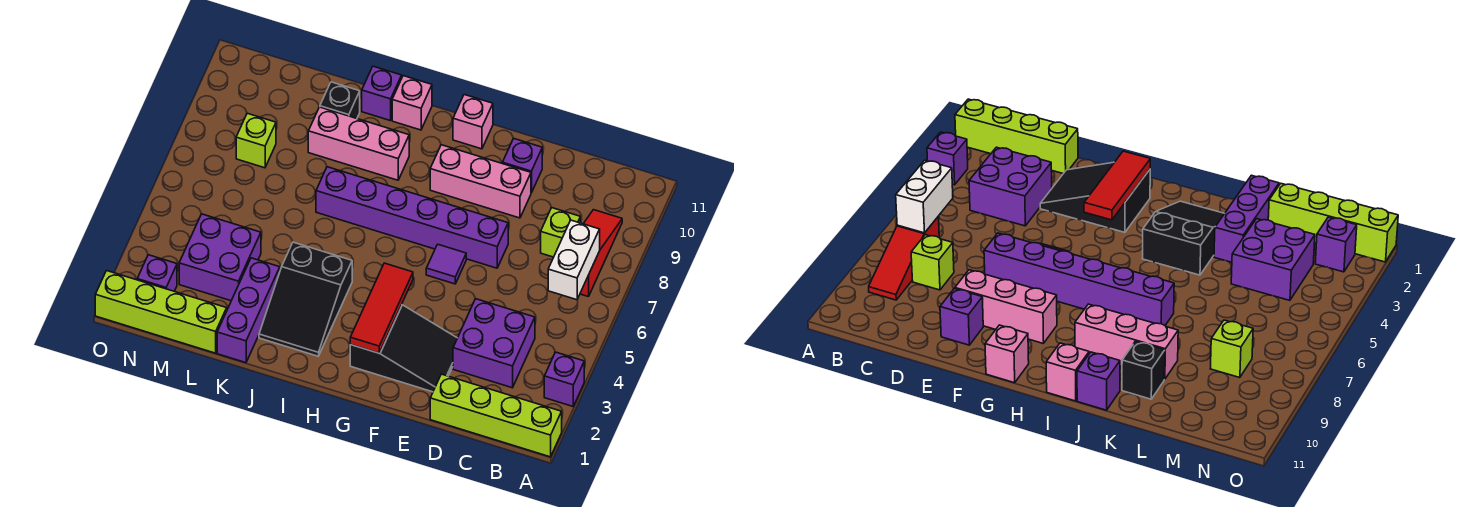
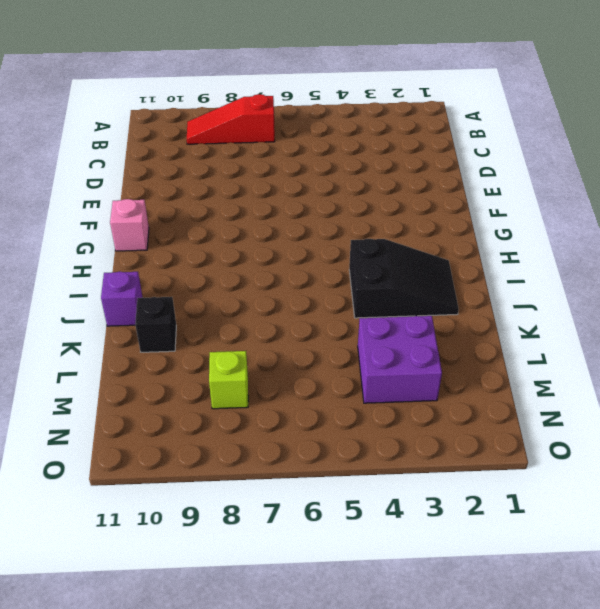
none -> lime brick A1:D1 level 1
none -> purple brick A3 level 1
none -> purple brick C3:D4 level 1

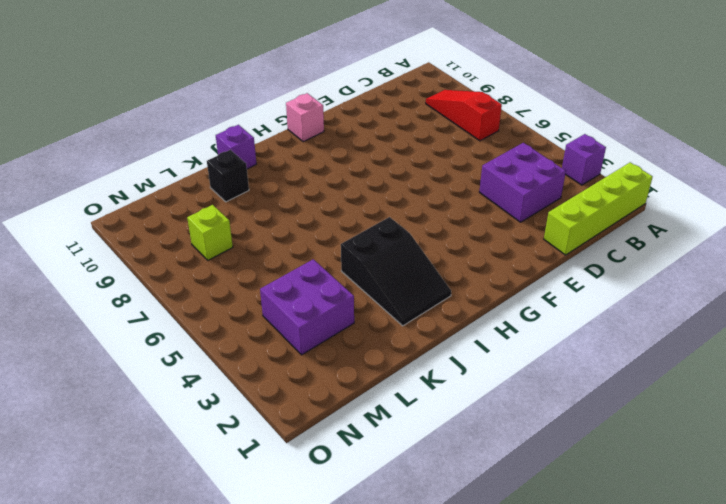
none -> lime brick C8 level 1
none -> black slope E2:G3 level 1 top G
none -> purple brick E7:J7 level 1

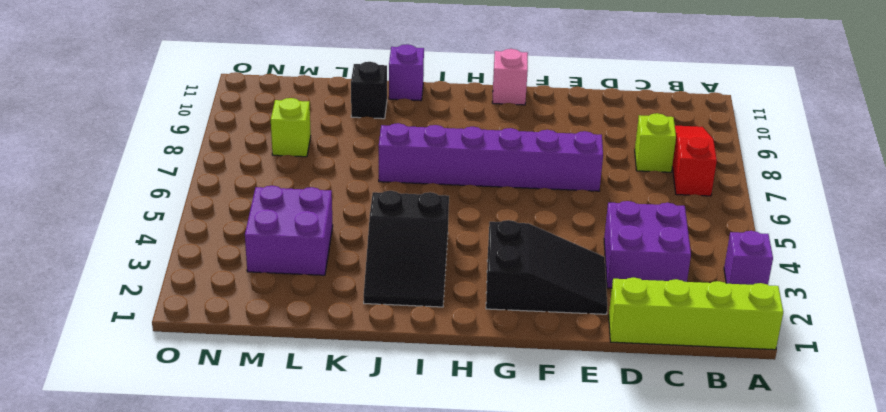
none -> pink brick E9:G9 level 1
none -> purple brick E10 level 1
none -> purple tile F6 level 1

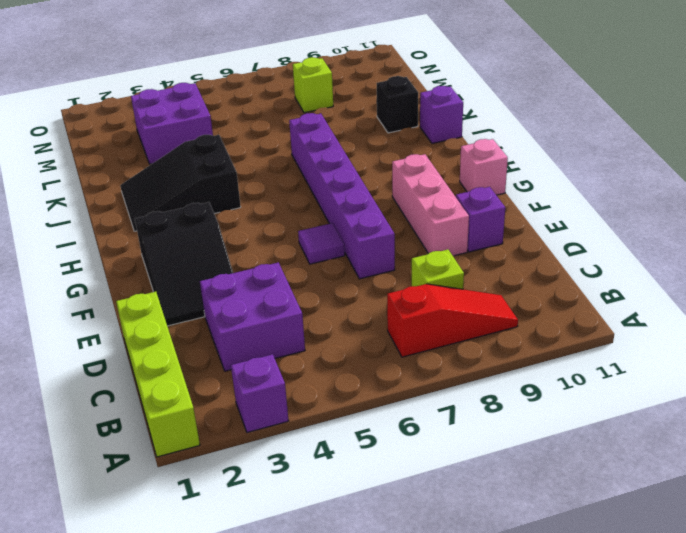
none -> pink brick I9:K9 level 1
none -> pink brick I11 level 1
none -> purple brick K1:K3 level 1

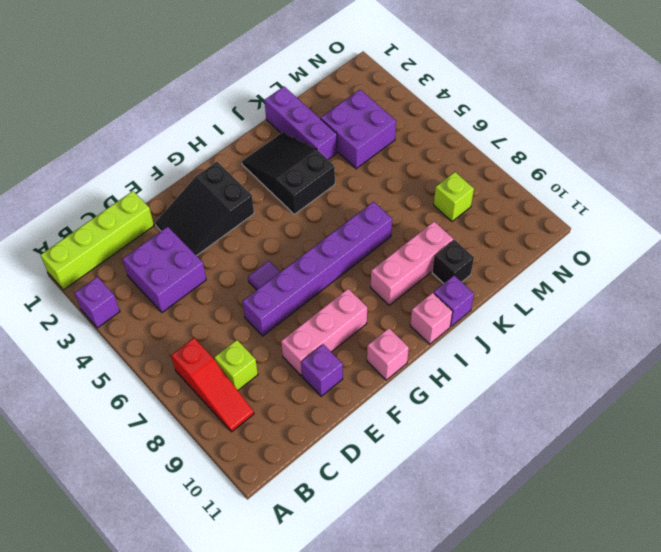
none -> lime brick L1:O1 level 1
none -> purple brick N2 level 1
none -> white brick B6:B7 level 2

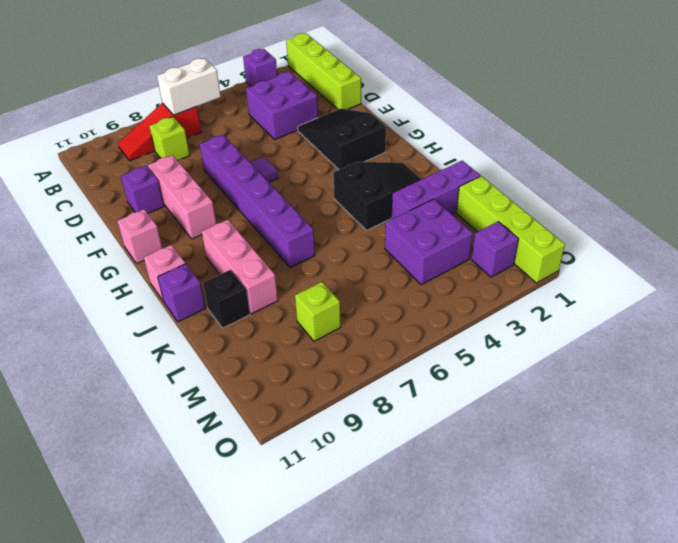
none -> red tile G2:G4 level 2

